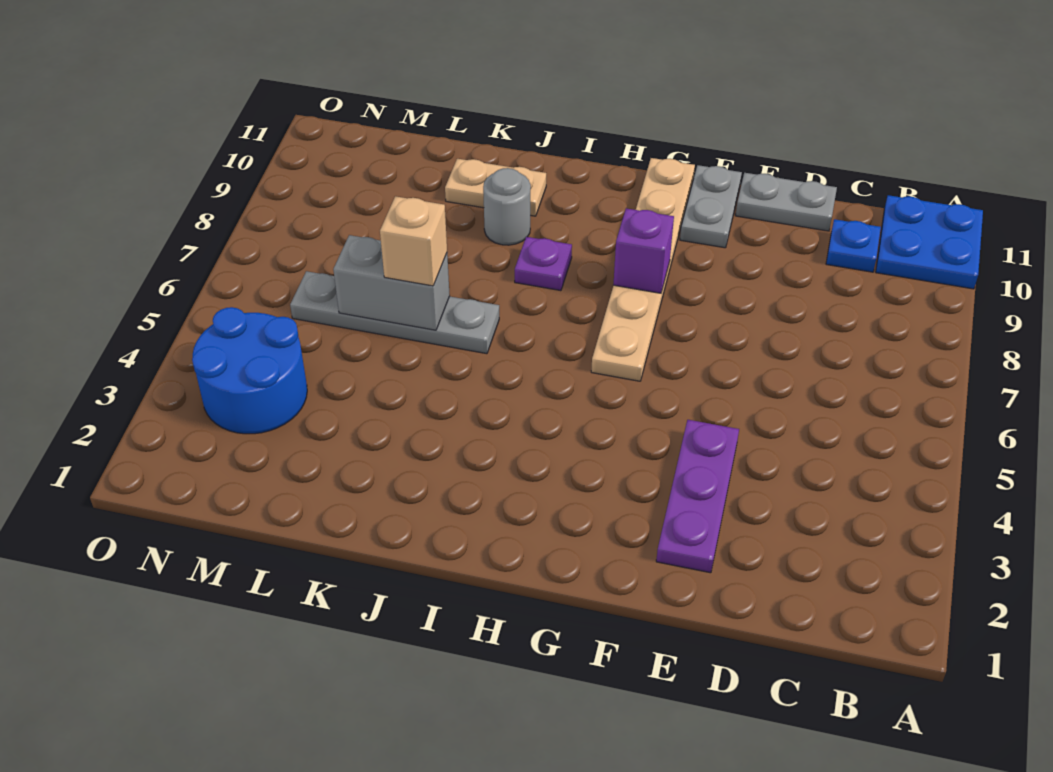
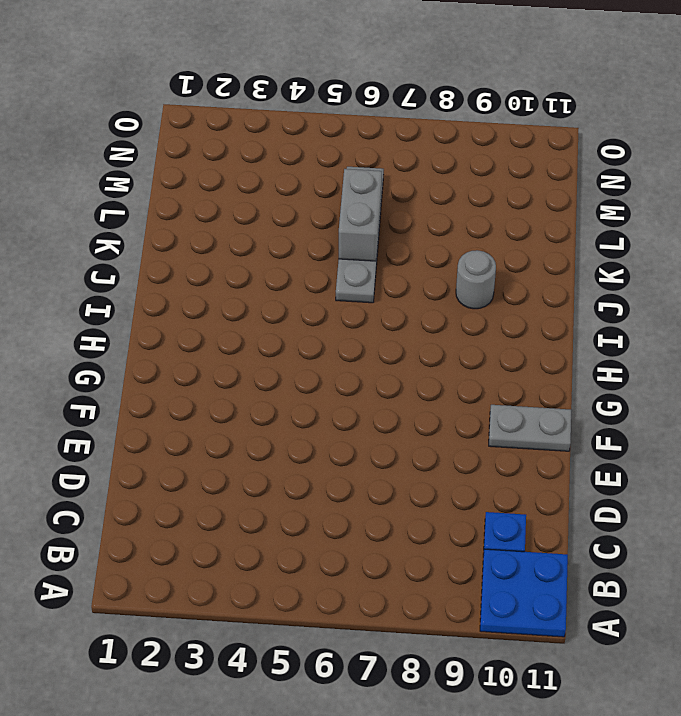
none -> grey plate D11:E11 level 1
none -> purple plate E2:E4 level 1
none -> tan plate G6:G11 level 1

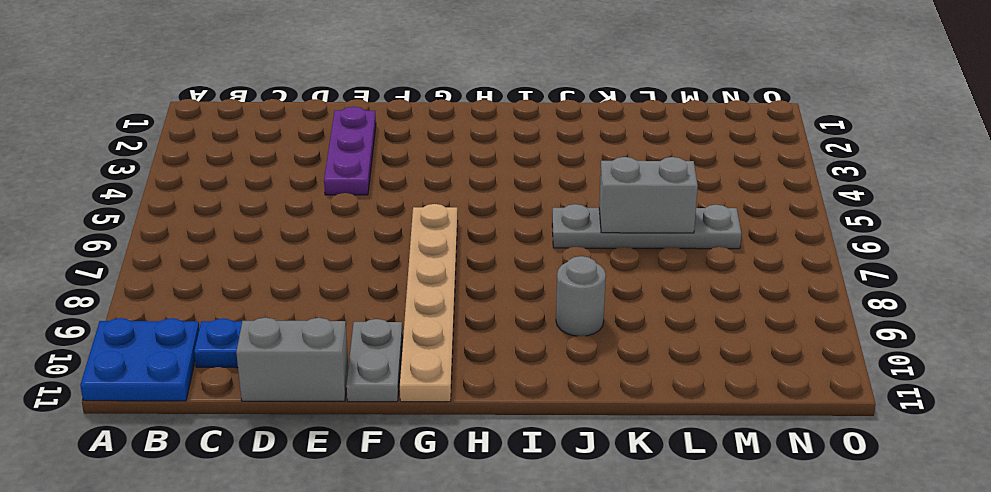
grey brick D11:E11 level 1 -> grey plate D11:E11 level 1
none -> purple plate I8 level 1
none -> tan plate J10:K10 level 1
none -> blue round brick M3:N4 level 1

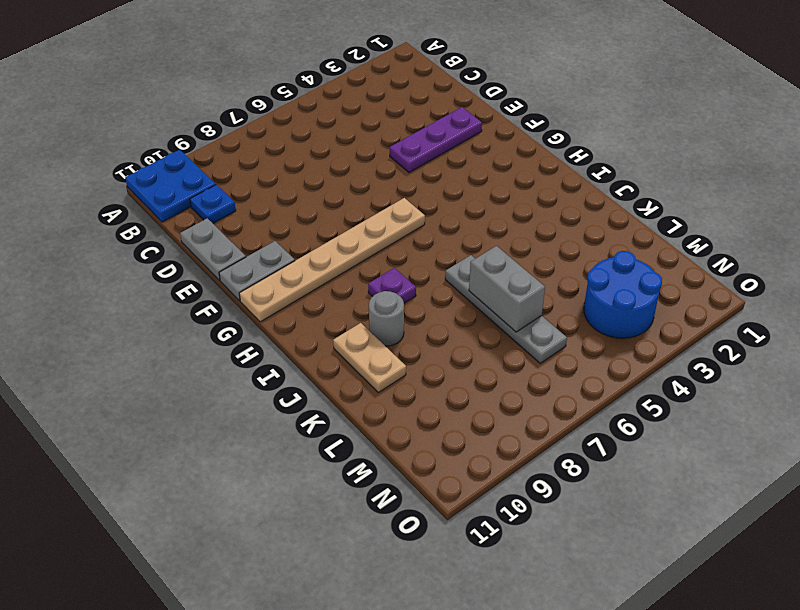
none -> purple brick G8 level 2
none -> tan brick K6 level 3

